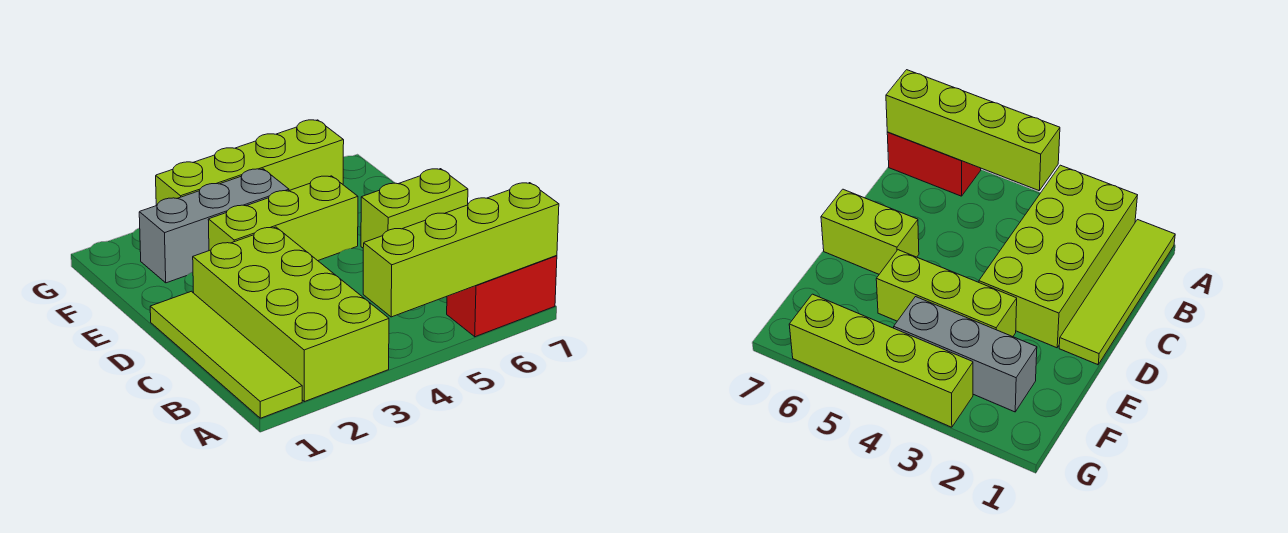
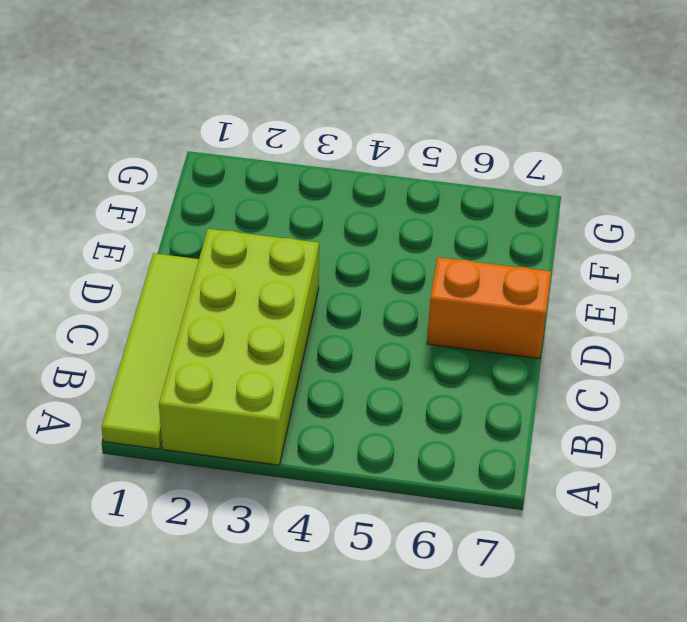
orange brick D6:D7 level 1 -> lime brick D6:D7 level 1
none -> red brick A6:A7 level 1
none -> lime brick E3:E5 level 1

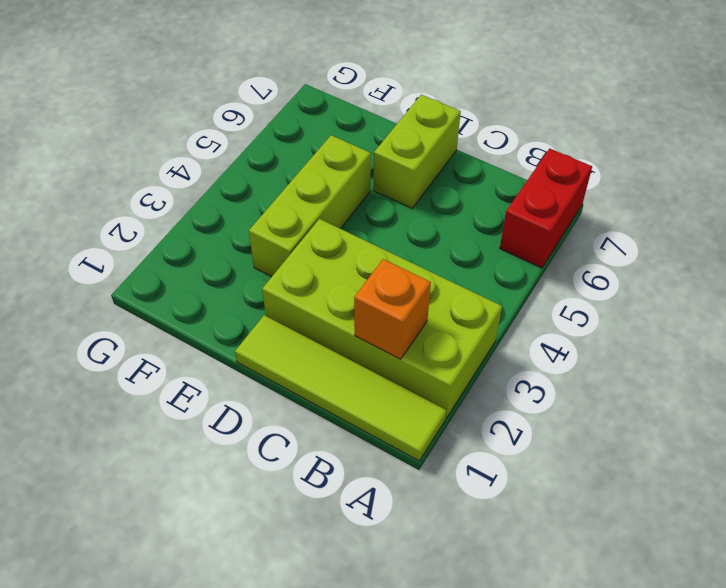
orange brick B2 level 2 -> none
none -> grey brick F2:F4 level 1
none -> lime brick G3:G6 level 1

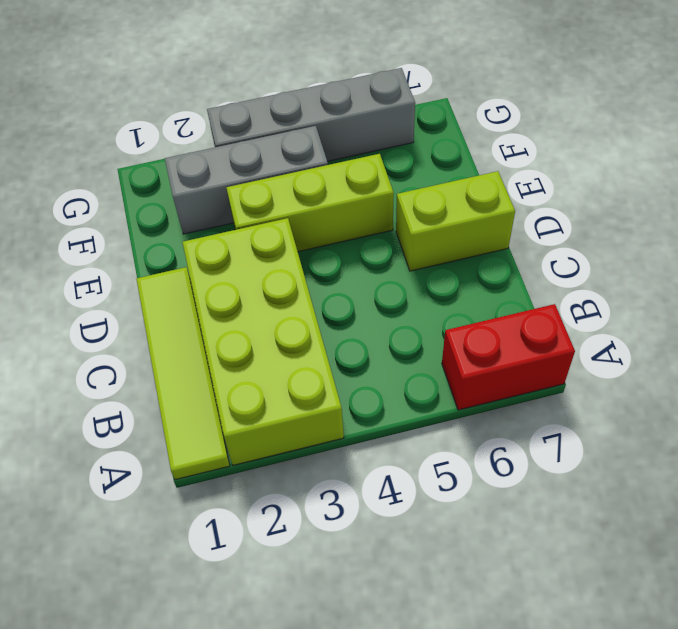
grey brick G3:G6 level 1 -> lime brick G3:G6 level 1
none -> lime brick A4:A7 level 2

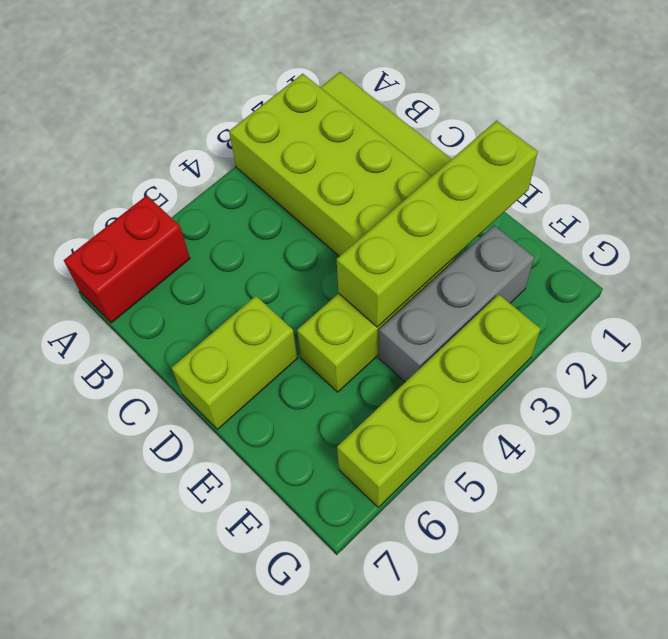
lime brick E1:E4 level 2 -> lime brick A4:A7 level 2

